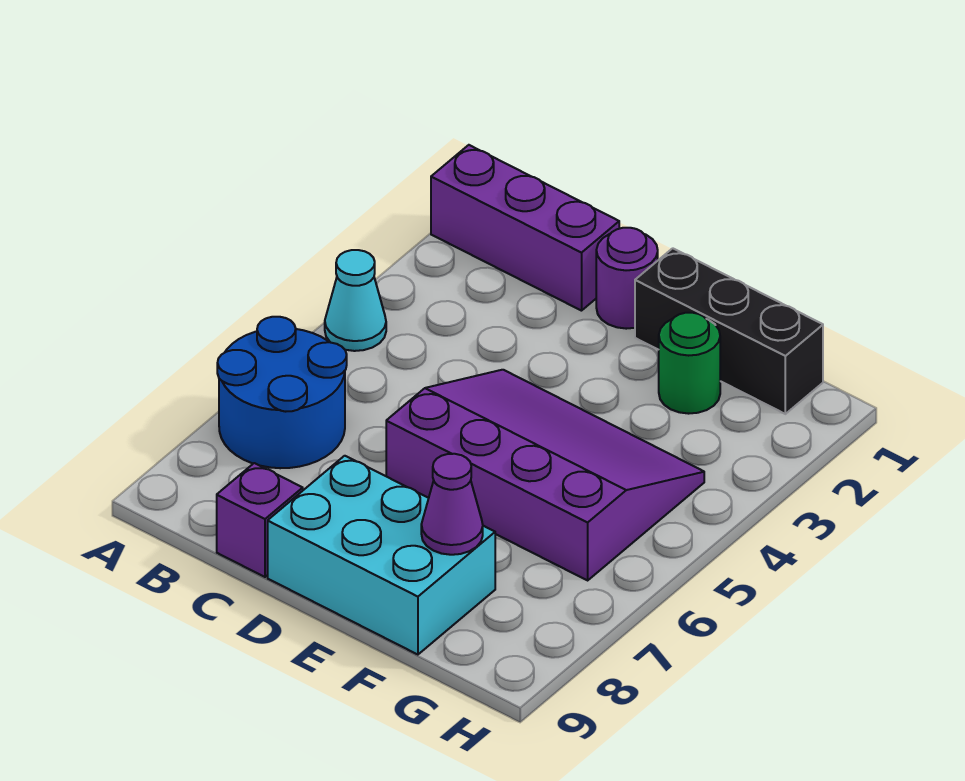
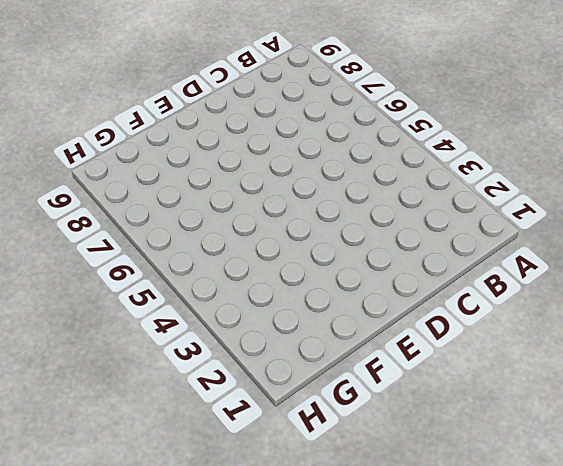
none -> purple brick A1:C1 level 1
none -> cyan cone A4 level 1

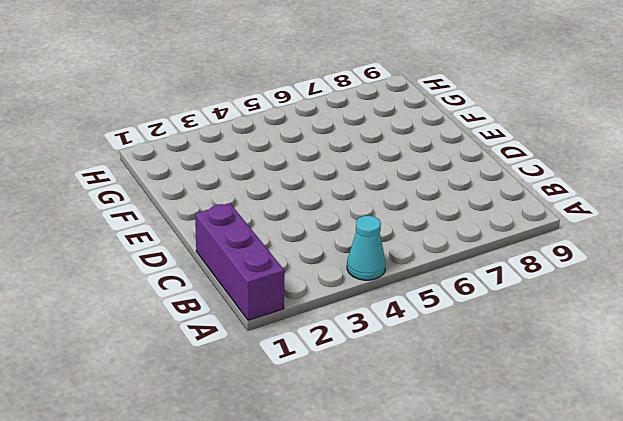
none -> blue round brick A6:B7 level 1
none -> purple brick C9 level 1

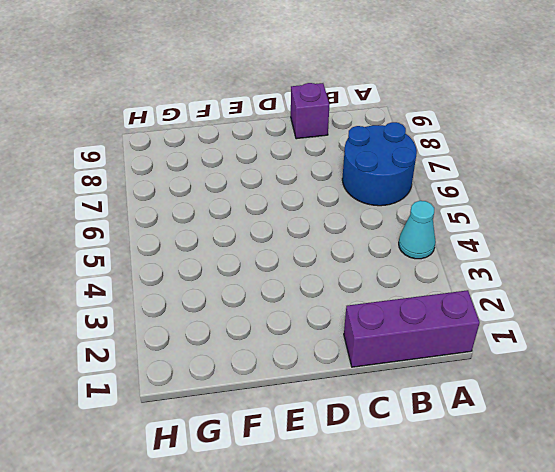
none -> purple round brick D1 level 1
none -> purple slope D4:G6 level 1 top 6

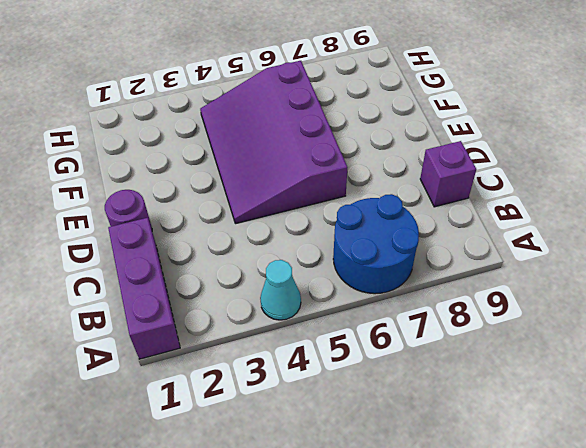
none -> cyan brick D8:F9 level 1
none -> black brick E1:G1 level 1

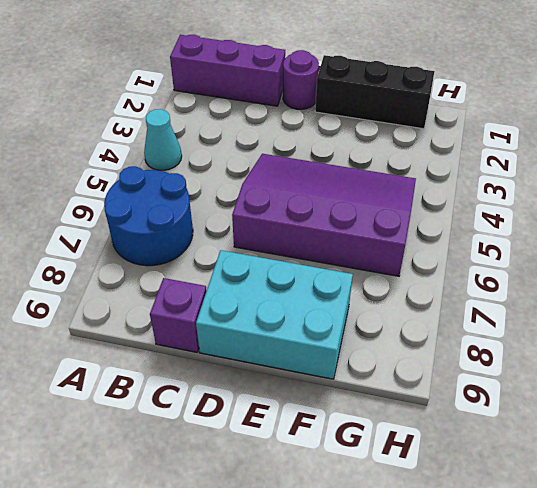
none -> green round brick F2 level 1
none -> purple cone F8 level 2

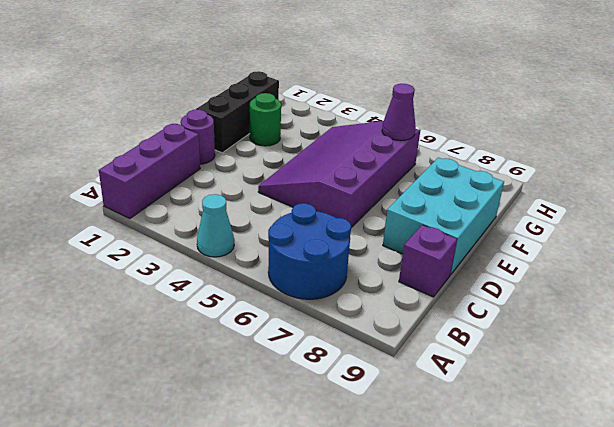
purple cone G6 level 2 -> purple cone F8 level 2

